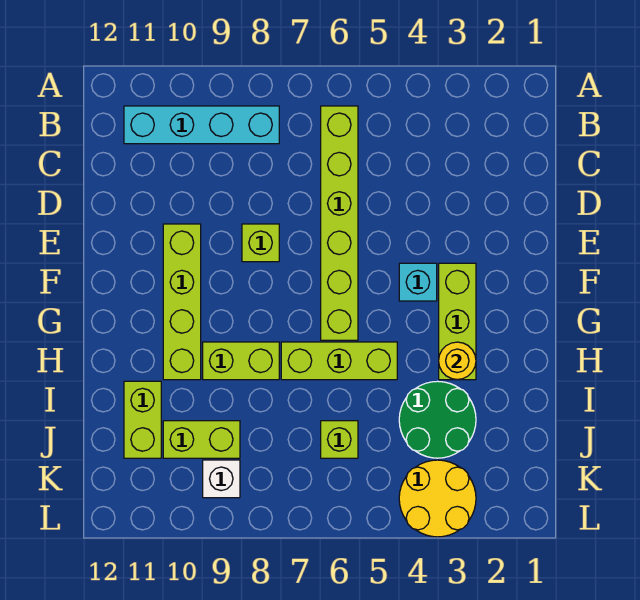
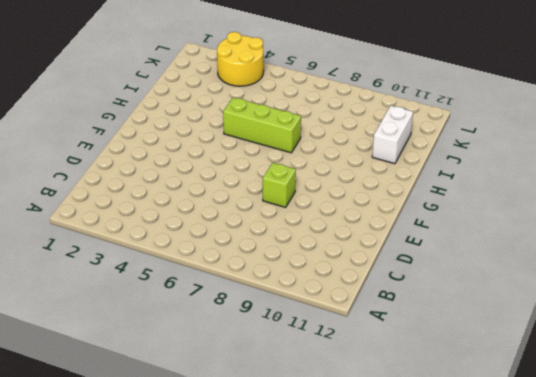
white brick I11:J11 level 1 -> lime brick I11:J11 level 1
none -> lime brick B6:G6 level 1
none -> cyan brick B8:B11 level 1
none -> lime brick E10:H10 level 1

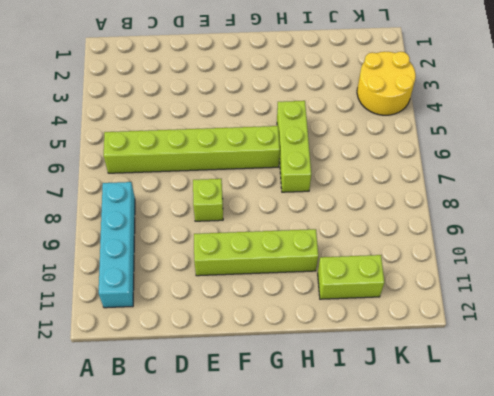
none -> lime brick F3:H3 level 1
none -> cyan brick F4 level 1
none -> lime brick H8:H9 level 1

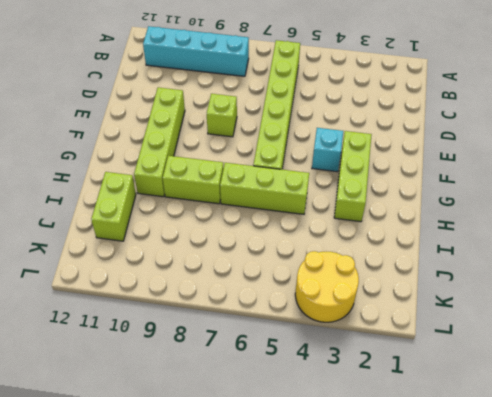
none -> green round brick I3:J4 level 1
none -> lime brick J6 level 1
none -> lime brick J9:J10 level 1

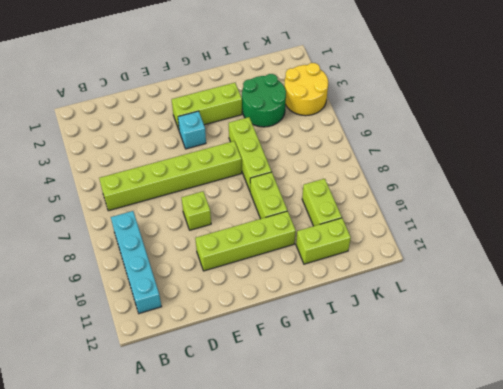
none -> lime brick J6 level 1
none -> white brick K9 level 1
none -> yellow round brick H3 level 2

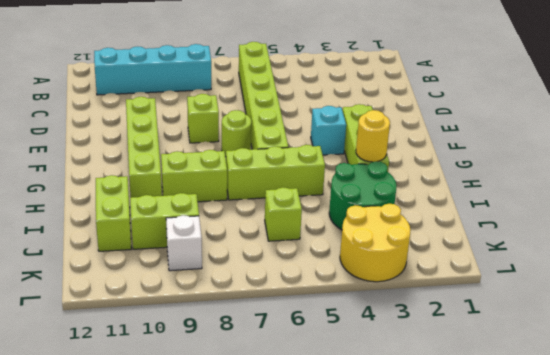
lime round brick F7 level 1 -> none

